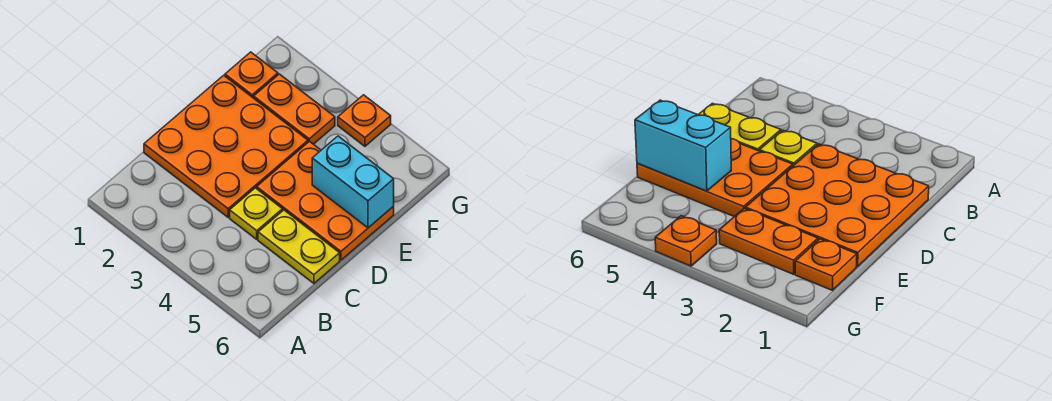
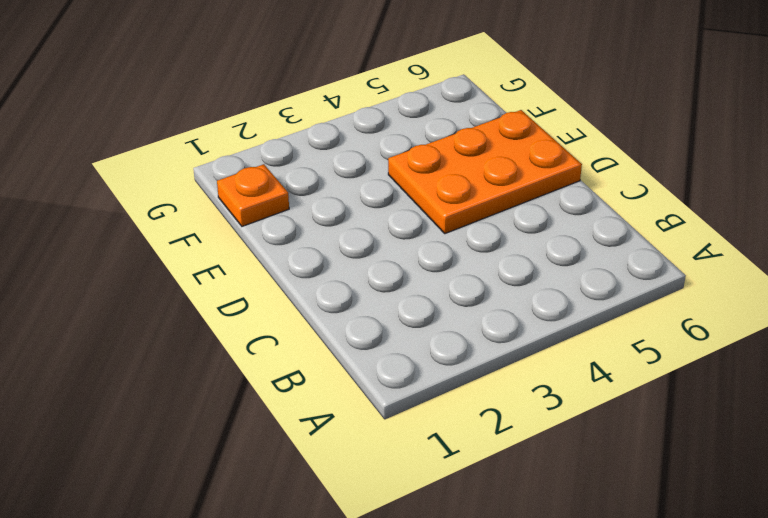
none -> orange plate C1:E3 level 1
none -> yellow plate C4 level 1

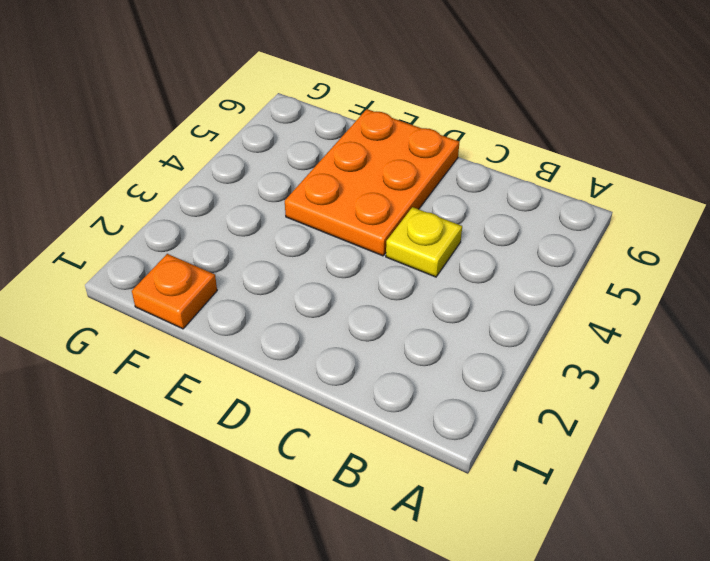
none -> orange plate C1:E3 level 1
none -> yellow plate C5:C6 level 1

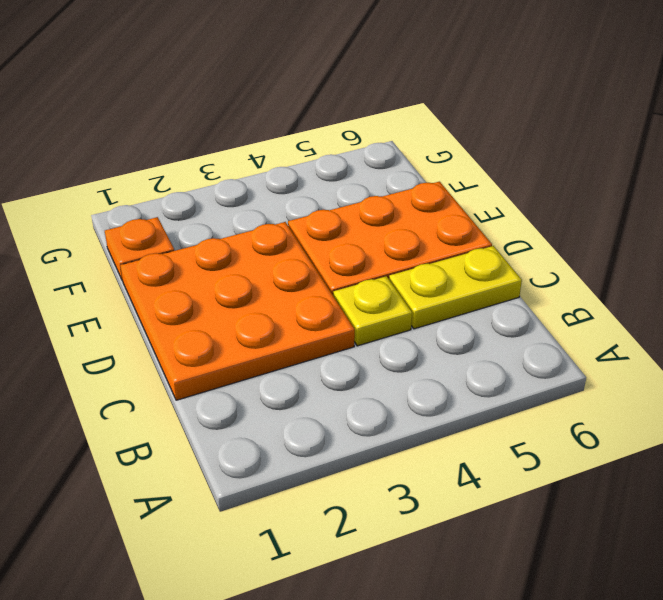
none -> orange plate F2:F3 level 1
none -> orange plate G4 level 1

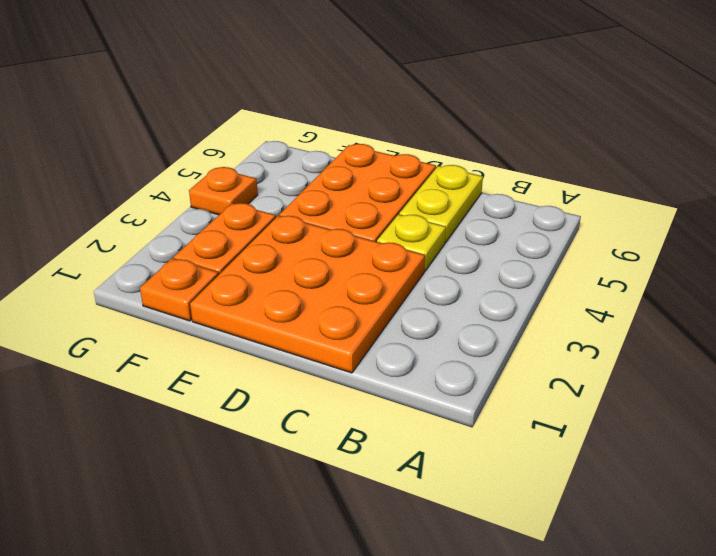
none -> cyan brick E5:E6 level 2

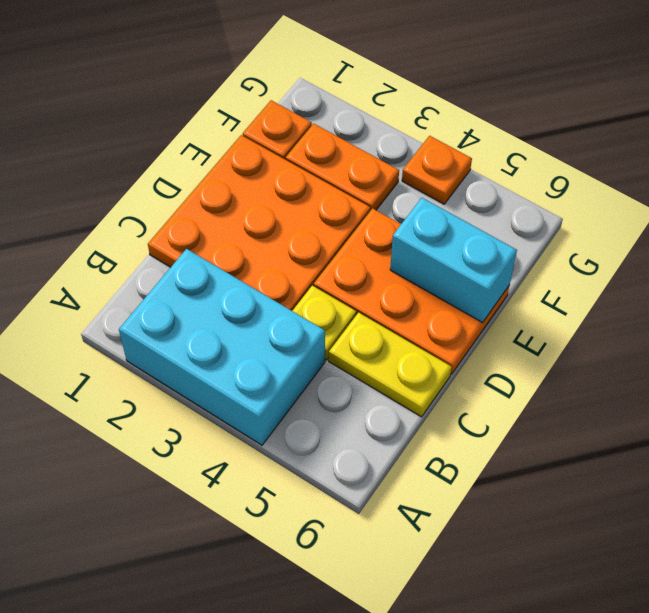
cyan brick A2:B4 level 1 -> none

